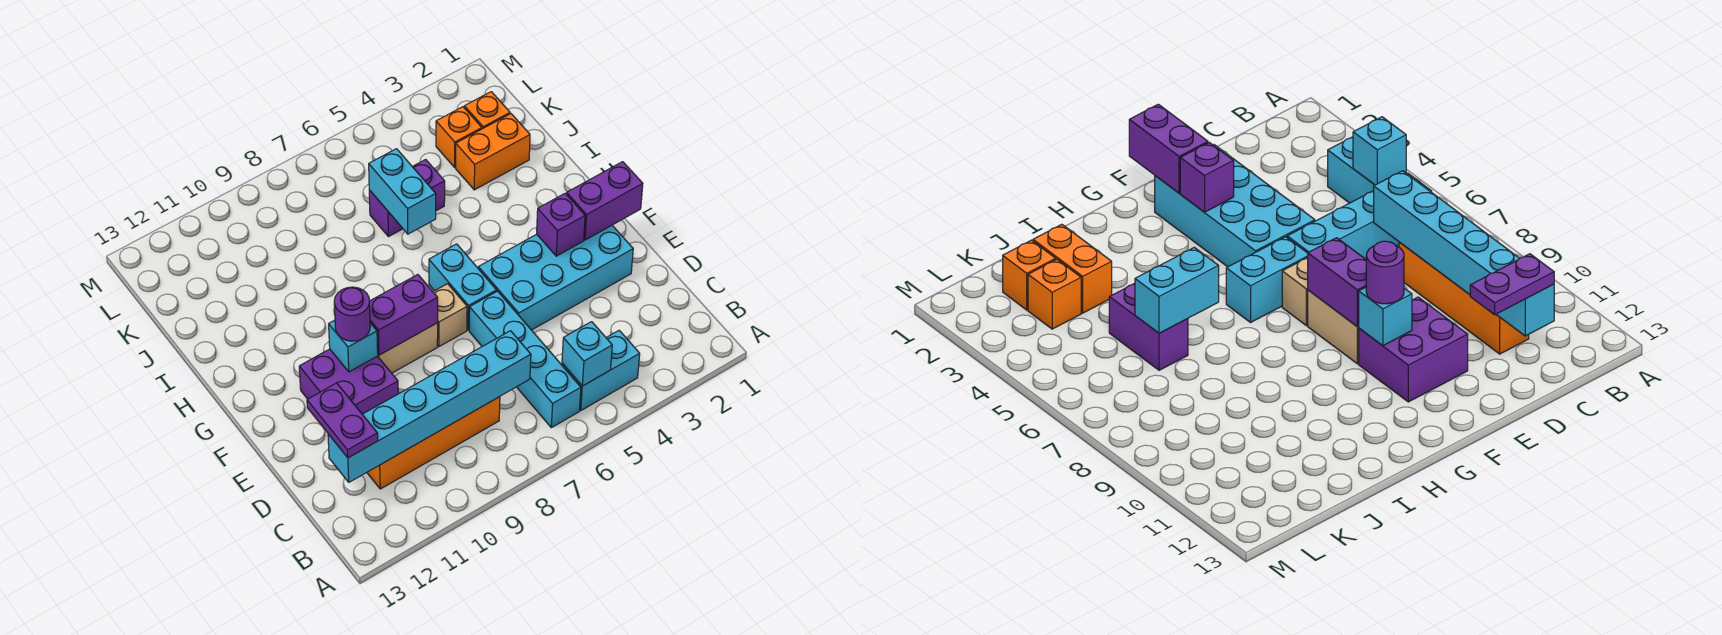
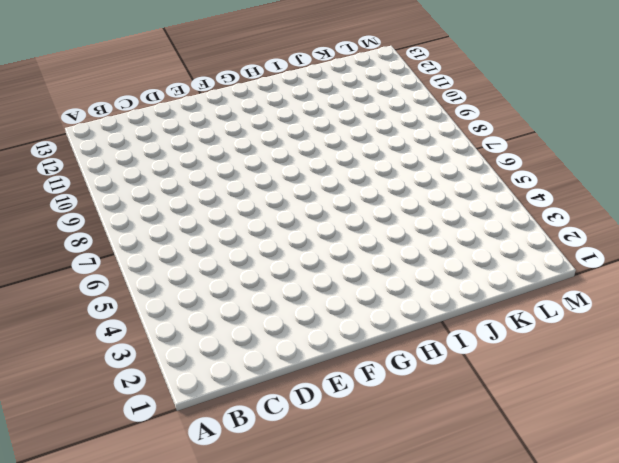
none -> cyan brick B4:B5 level 1
none -> cyan brick B6:E6 level 1
none -> orange brick C8:C11 level 1

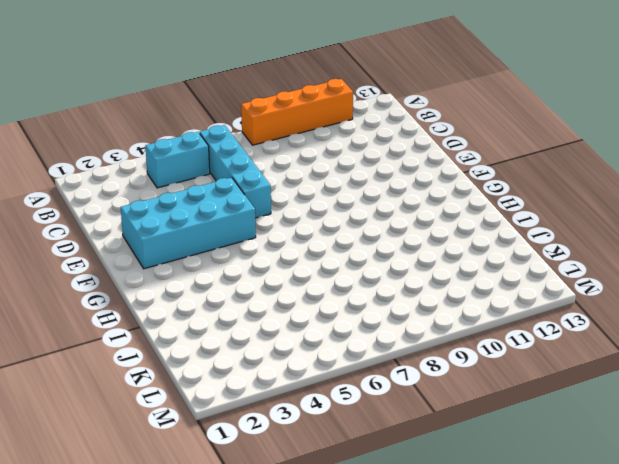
orange brick A8:A11 level 1 -> orange brick C8:C11 level 1
none -> purple brick E10:F11 level 1
none -> cyan brick F6:G6 level 1
none -> tan brick F7 level 1

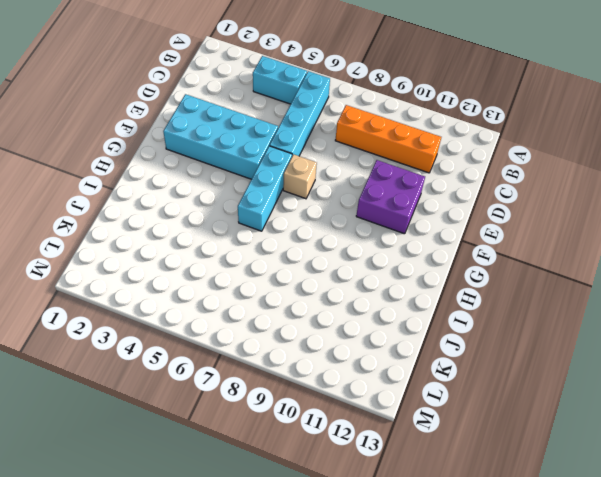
cyan brick F6:H6 level 1 -> cyan brick F6:G6 level 1
none -> tan brick F8:F9 level 1
none -> orange brick J2:J3 level 1
none -> purple brick J5:J6 level 1

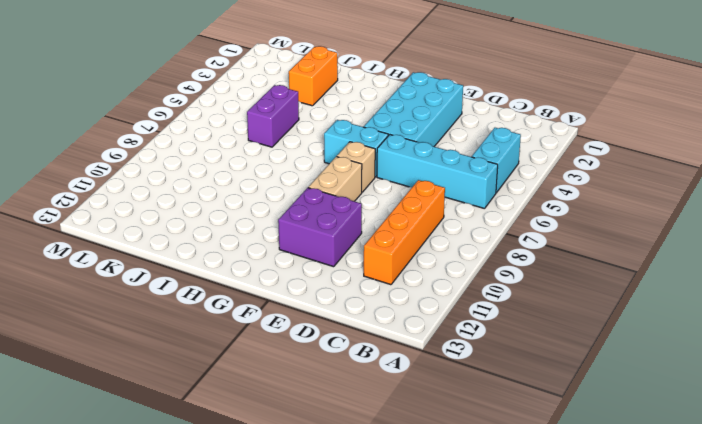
none -> orange brick K2 level 1
none -> orange brick K3 level 1
none -> cyan brick B5 level 2

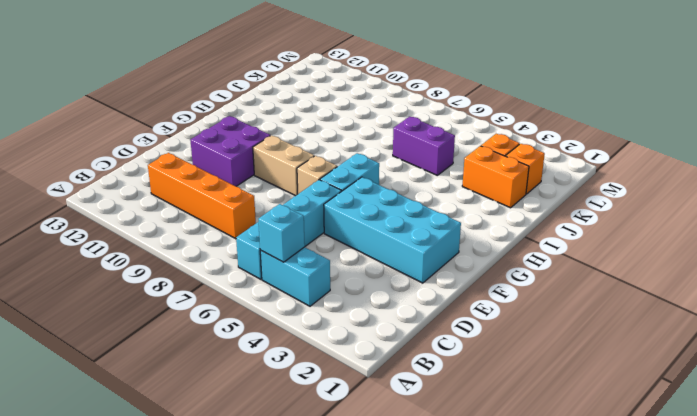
none -> cyan brick C7:C12 level 2
none -> purple brick F1:F2 level 2
none -> purple brick F3 level 2

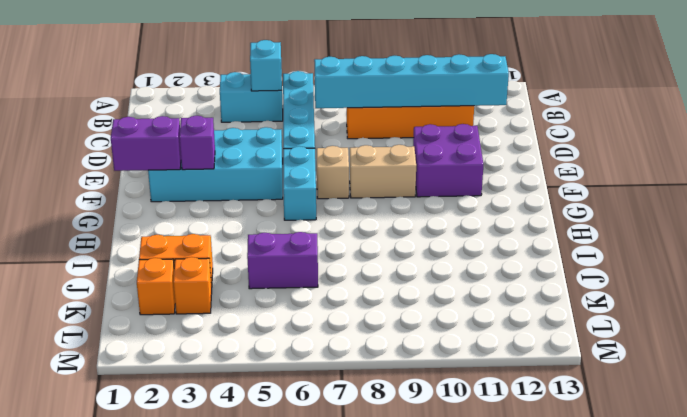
none -> purple brick F8:F9 level 2
none -> cyan brick F10 level 2
none -> cyan brick I6:J6 level 2

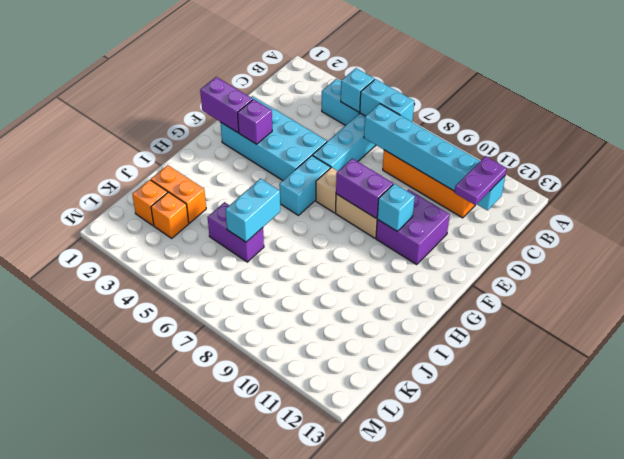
cyan brick B6:B7 level 2 -> none
none -> purple round brick F10 level 3

